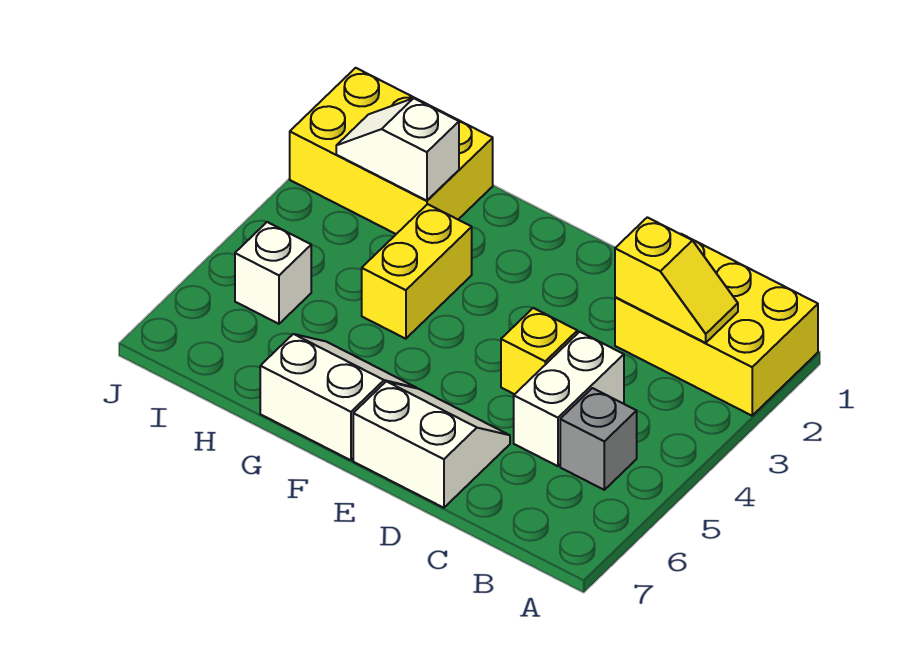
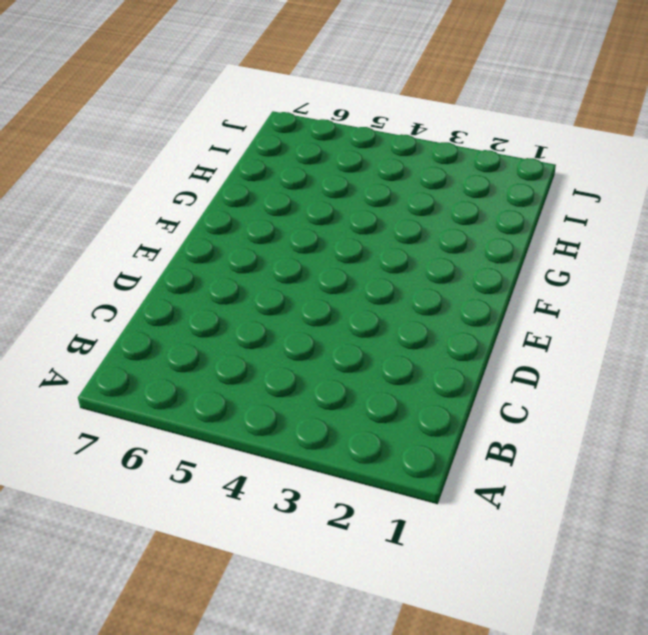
none -> yellow brick A1:C2 level 1
none -> grey brick B5 level 1

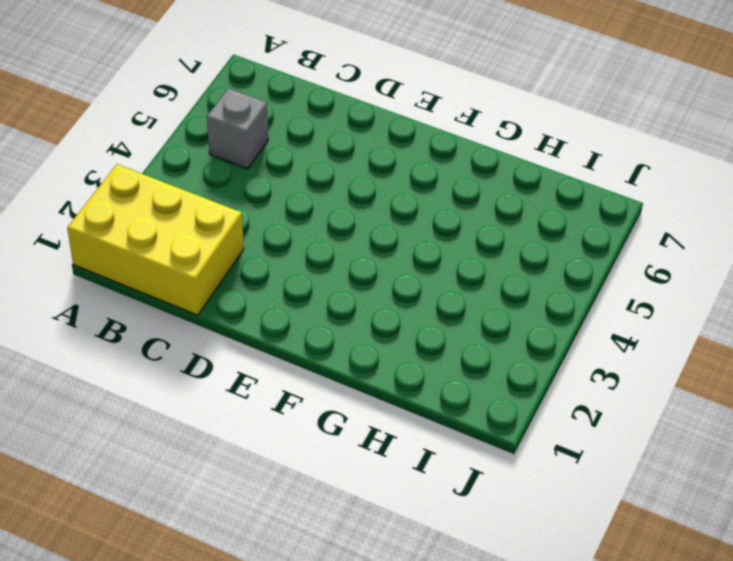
none -> white brick C4:C5 level 1
none -> yellow brick D4 level 1

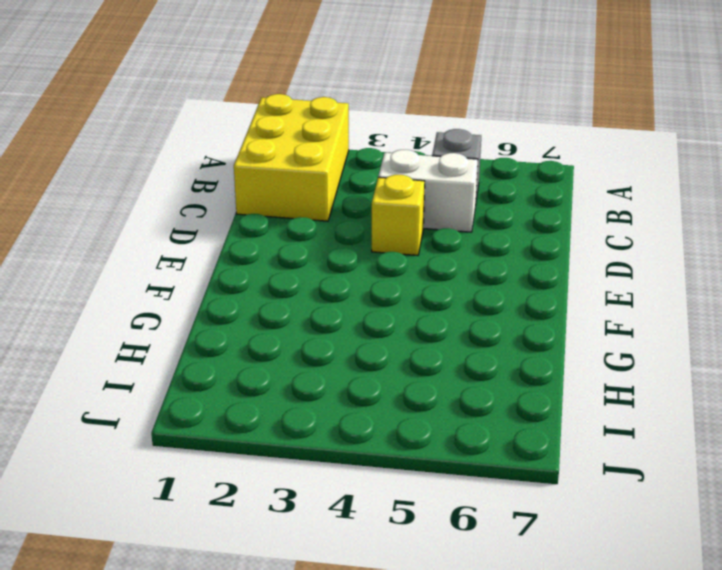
none -> white slope D6:E7 level 1 top 7
none -> white slope F6:G7 level 1 top 7

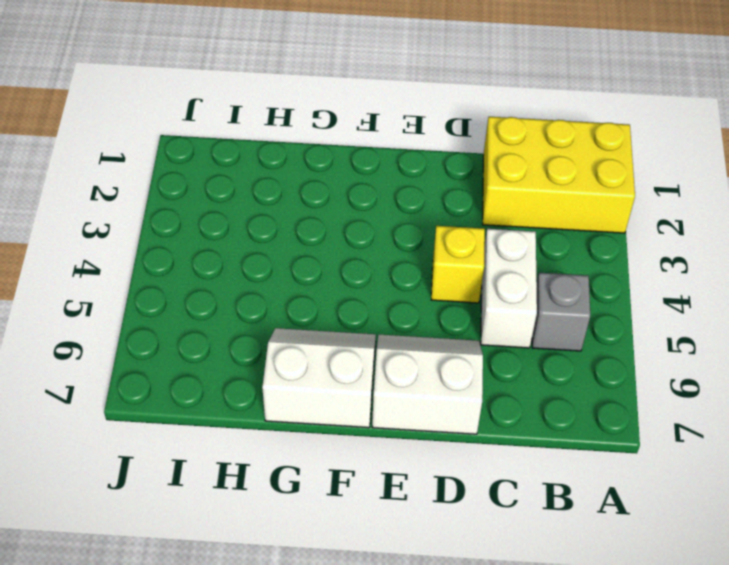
none -> yellow brick G3:G4 level 1
none -> yellow brick H1:J2 level 1

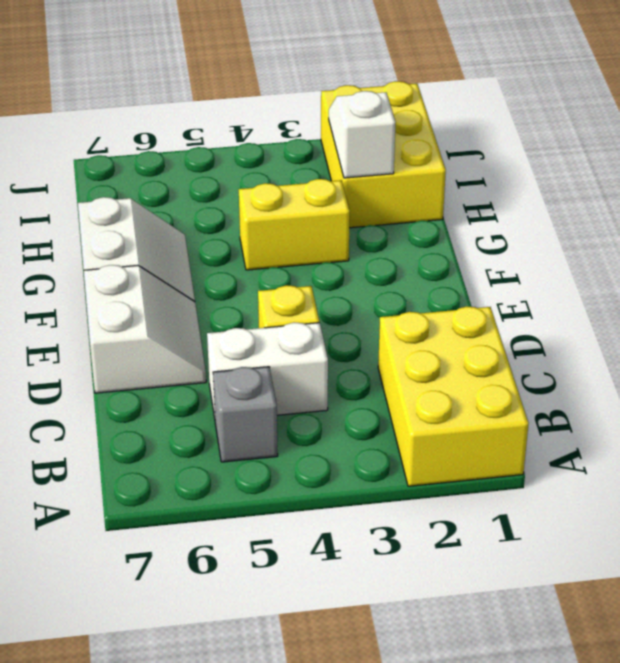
none -> white brick I5 level 1
none -> yellow slope B2:C2 level 2 top C

